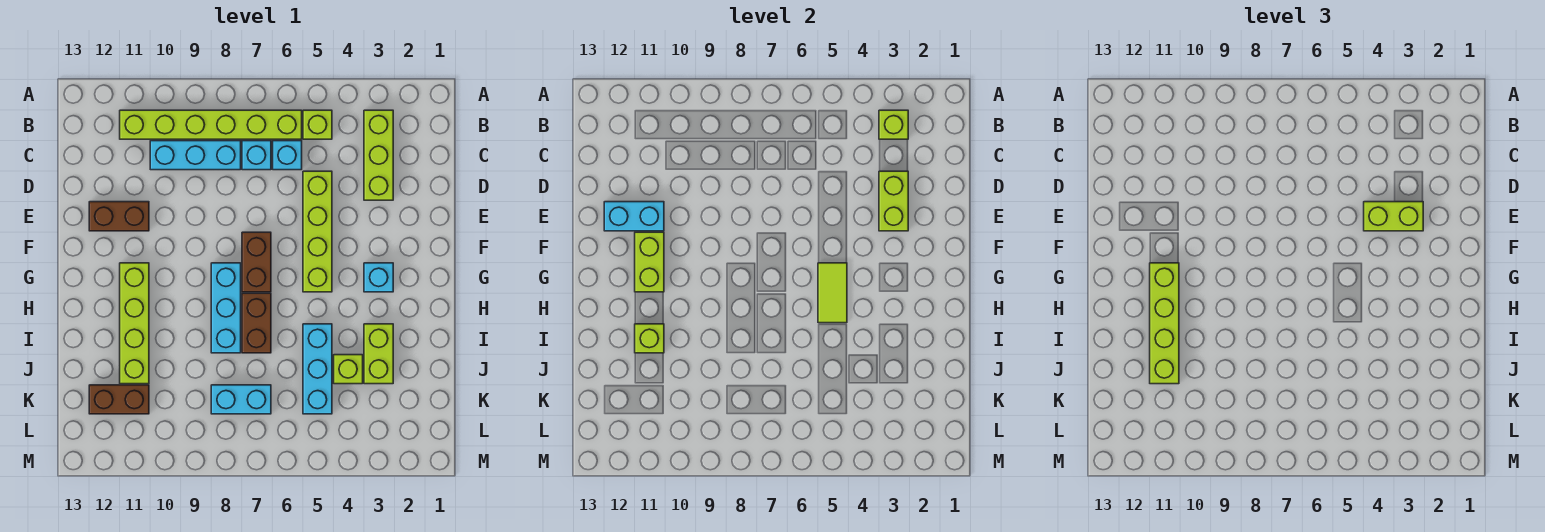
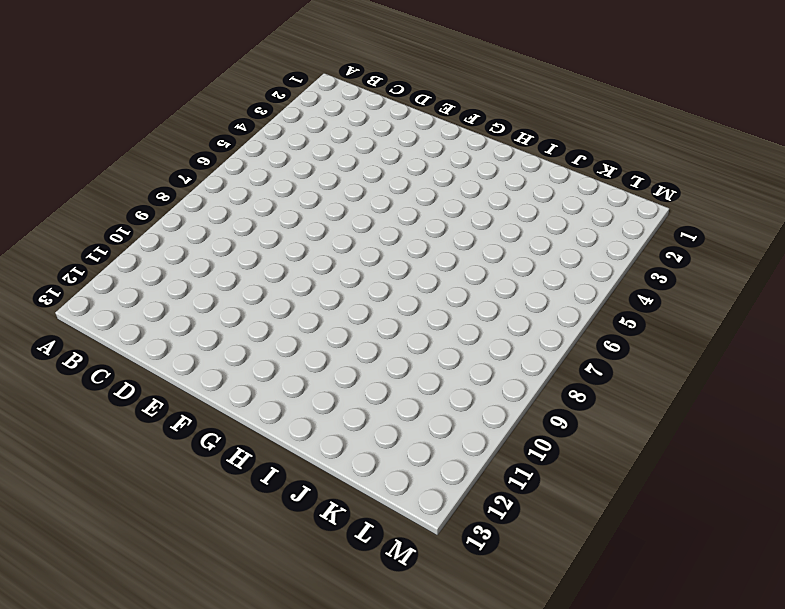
none -> lime brick B3:D3 level 1
none -> lime brick B5 level 1
none -> lime brick B6:B11 level 1

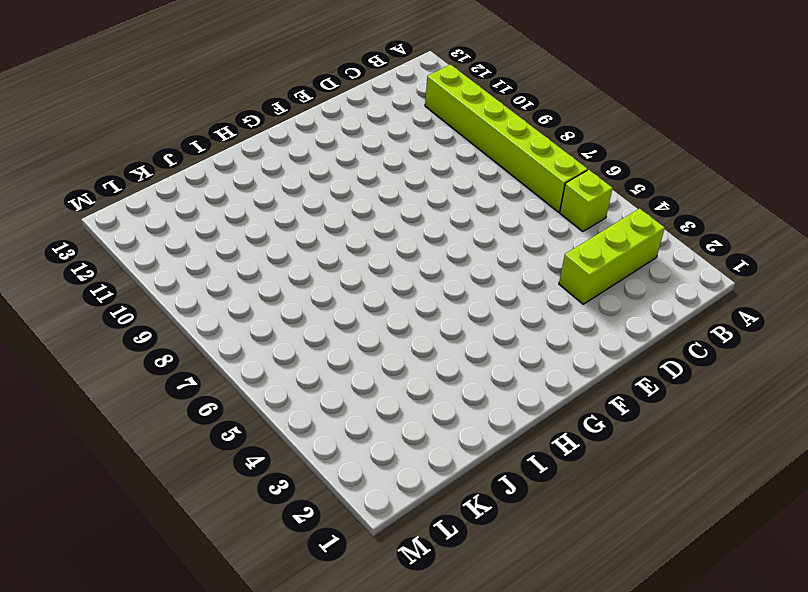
none -> cyan brick C6 level 1
none -> cyan brick C7 level 1
none -> cyan brick C8:C10 level 1

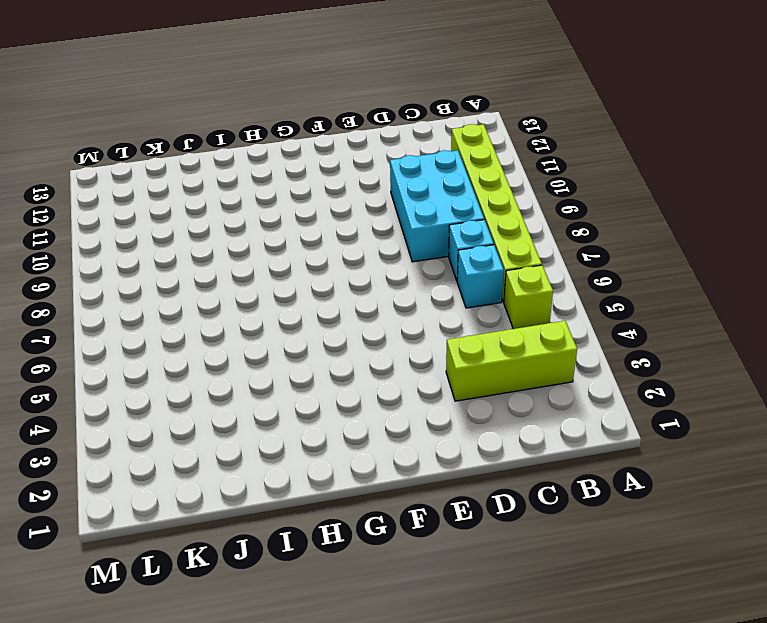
cyan brick C8:D10 level 1 -> cyan brick C8:C10 level 1
none -> lime brick D5:G5 level 1
none -> brown brick E11:E12 level 1
none -> brown brick F7:G7 level 1

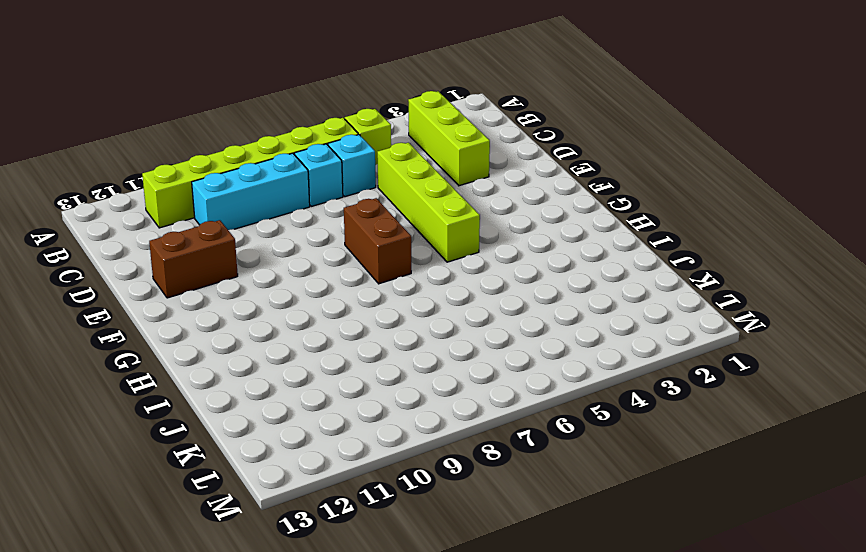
none -> cyan brick G3 level 1
none -> cyan brick G8:I8 level 1
none -> lime brick G11:J11 level 1

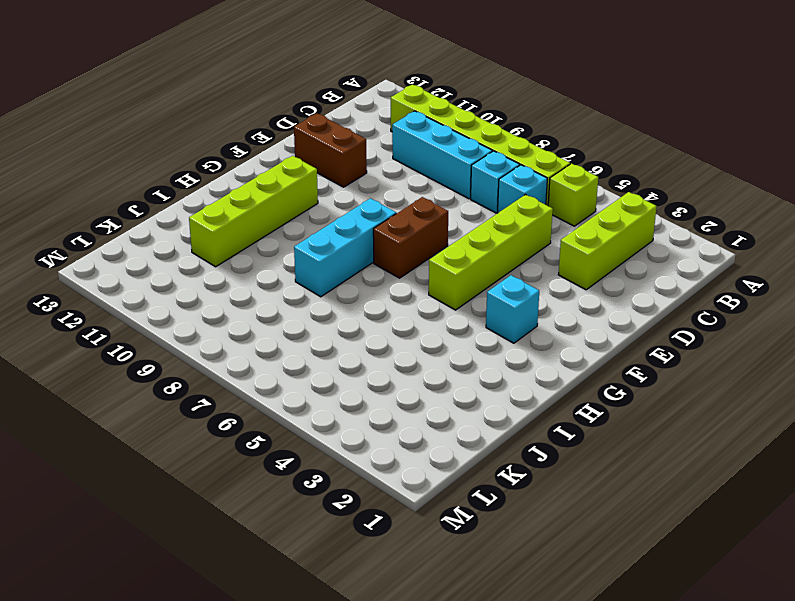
none -> brown brick H7:I7 level 1
none -> lime brick I3:J3 level 1
none -> cyan brick I5:K5 level 1

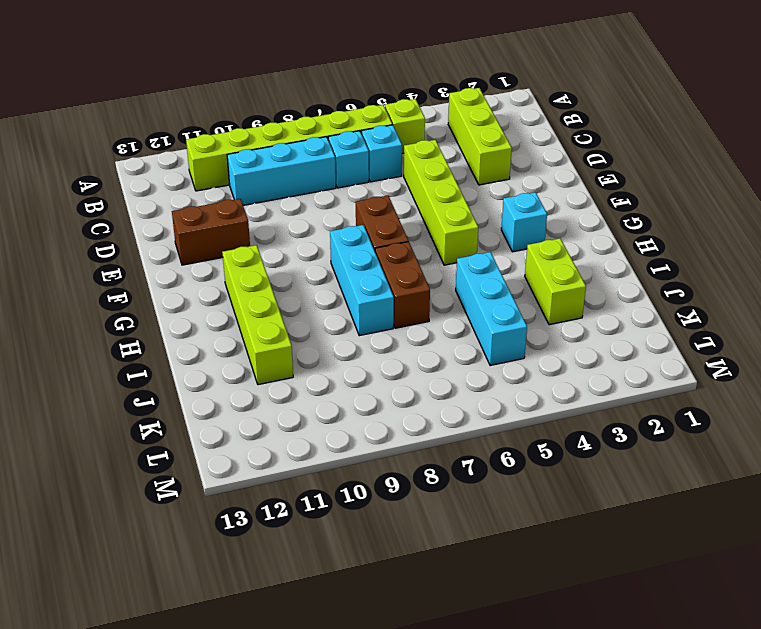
none -> lime brick J4 level 1
none -> cyan brick K7:K8 level 1
none -> brown brick K11:K12 level 1

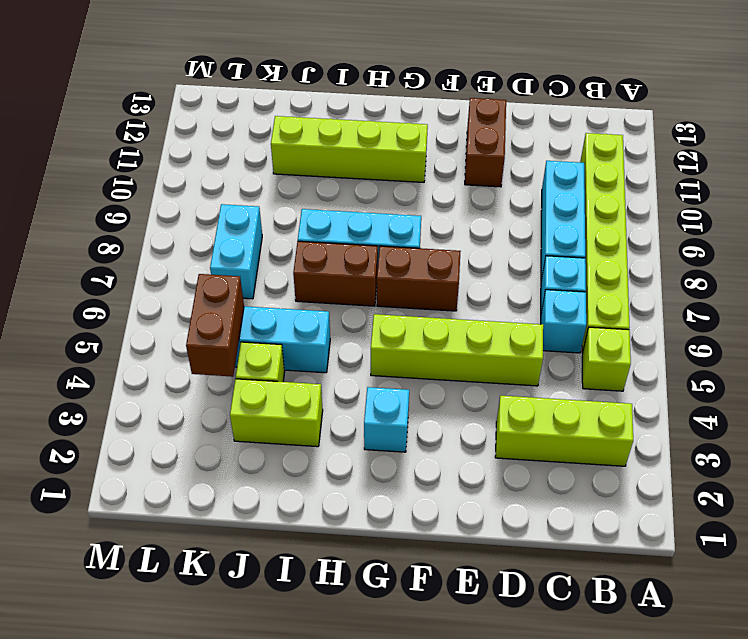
brown brick K4:K5 level 2 -> brown brick K11:K12 level 1
none -> lime brick B3 level 2
none -> lime brick D3:E3 level 2
none -> cyan brick E11:E12 level 2

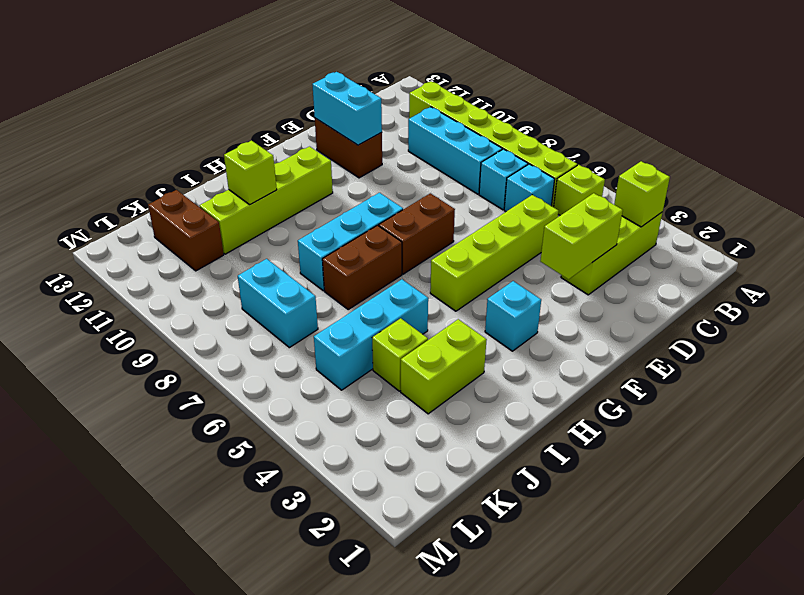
none -> lime brick F11:G11 level 2
none -> lime tile G5:H5 level 2
none -> lime brick E3:E4 level 3

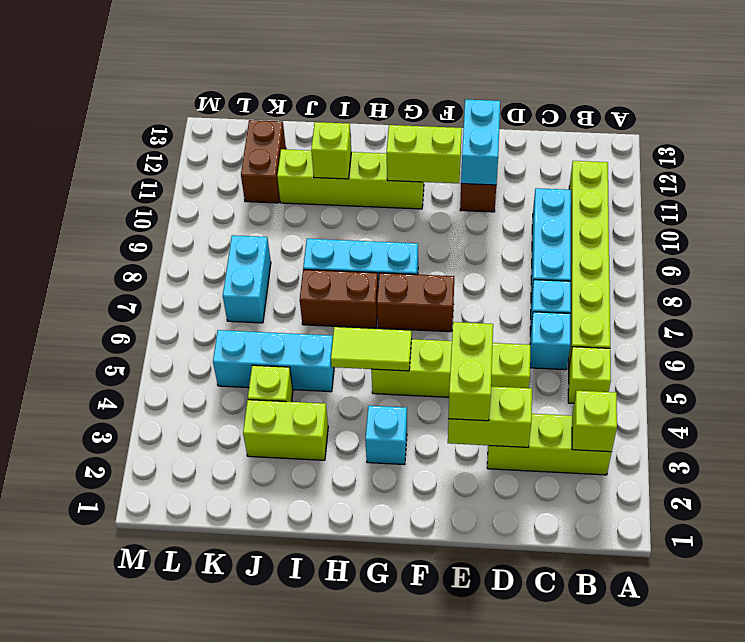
none -> lime brick G11:J11 level 3

